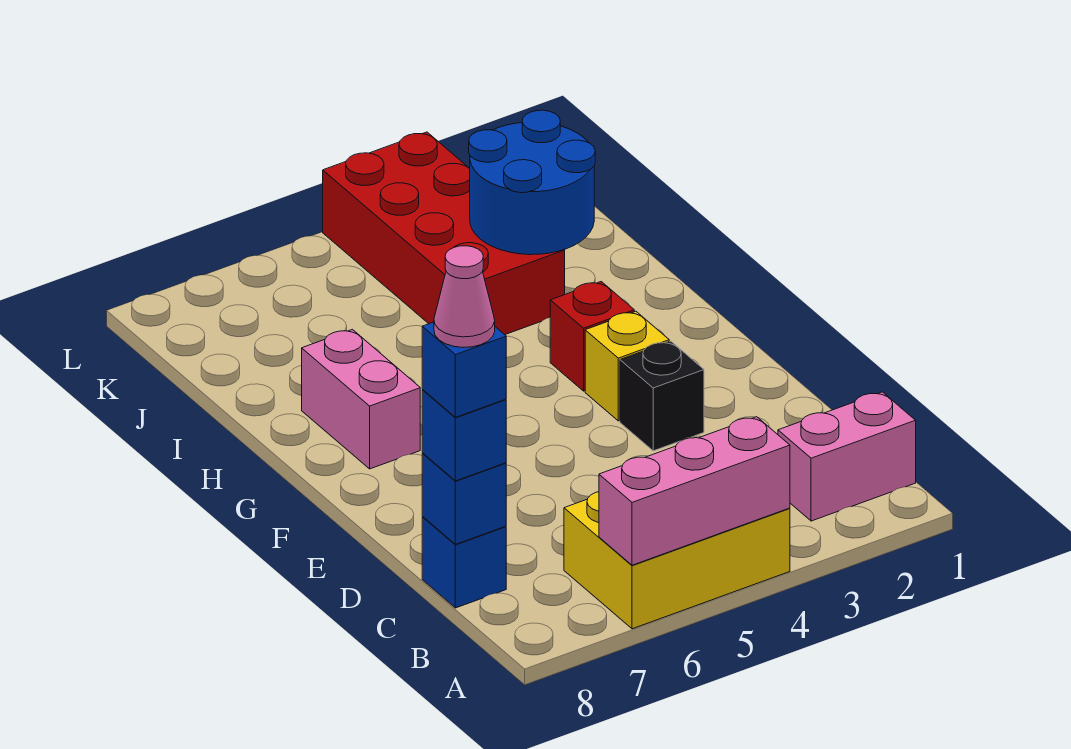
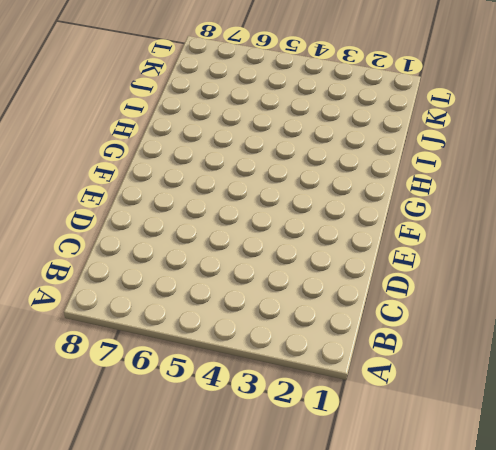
none -> yellow brick A4:B6 level 1
none -> pink brick B1:B2 level 1
none -> blue brick C8 level 1

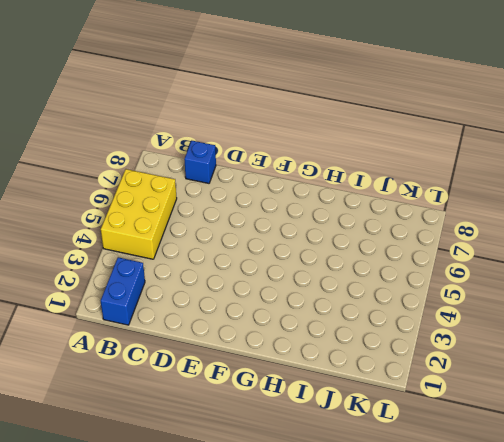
blue brick B1:B2 level 1 -> pink brick B1:B2 level 1
none -> black brick E3 level 1
none -> yellow brick F3 level 1
none -> red brick G3 level 1

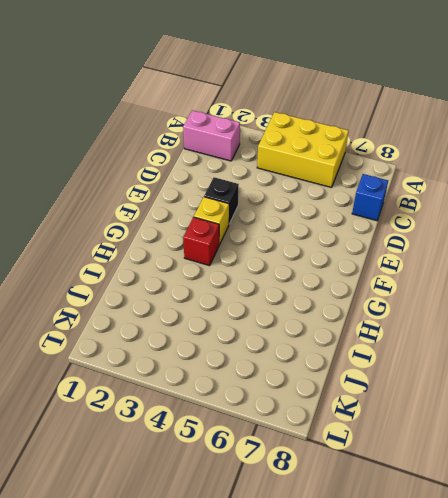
none -> pink brick G7:H7 level 1
none -> red brick I3:L4 level 1
none -> pink brick A4:A6 level 2

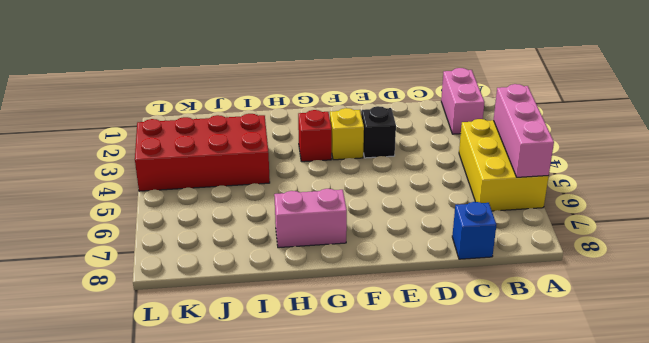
none -> blue brick C8 level 2
none -> blue round brick I2:J3 level 2
none -> blue brick C8 level 3

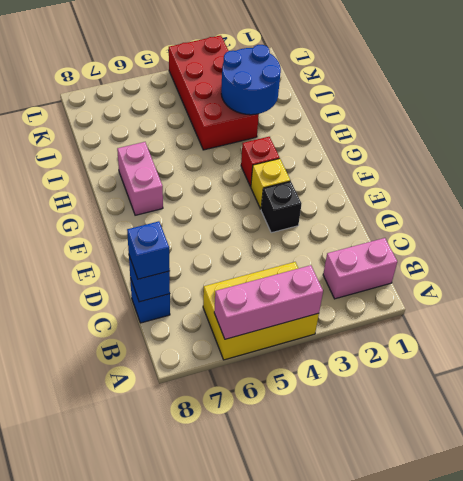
none -> blue brick C8 level 4
none -> pink cone C8 level 5

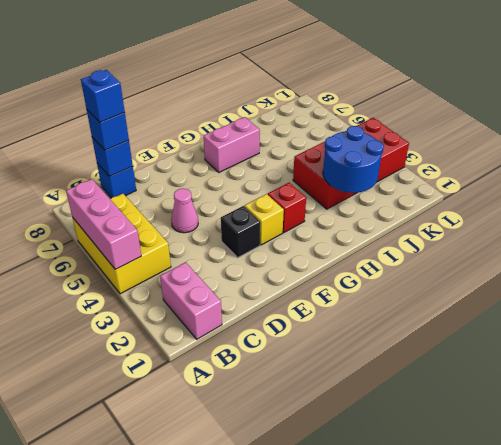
pink cone D5 level 1 -> pink cone C8 level 5

